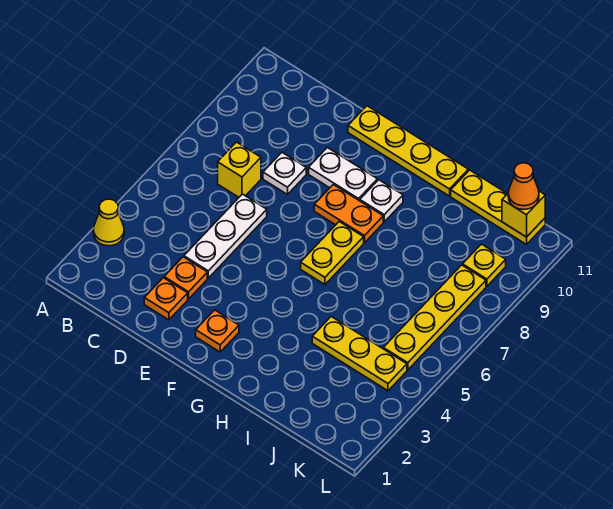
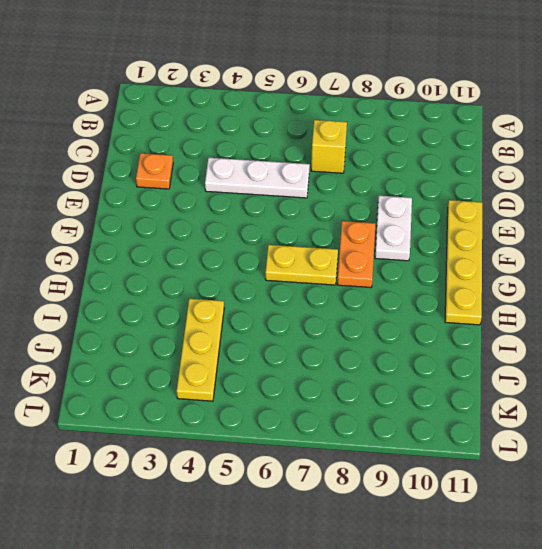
none -> yellow cone A3 level 1
none -> orange plate D3 level 1
none -> white plate D8 level 1

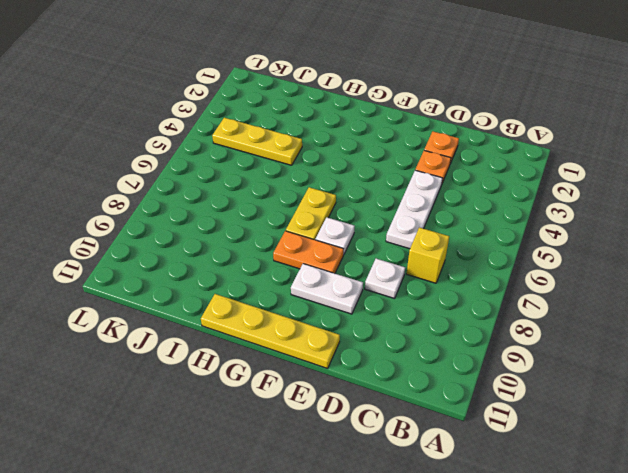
white plate F7 level 1 -> white plate G9 level 1
none -> yellow cone A3 level 1
none -> orange plate F2 level 1
none -> yellow plate I11:K11 level 1

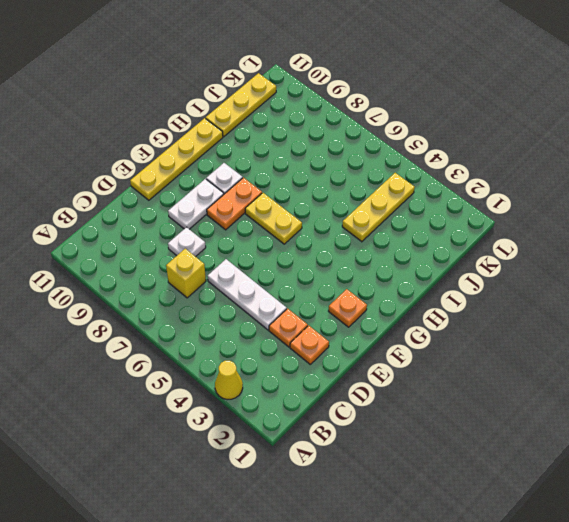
none -> yellow plate K5:K8 level 1
none -> yellow plate K9 level 1
none -> yellow brick K11 level 2

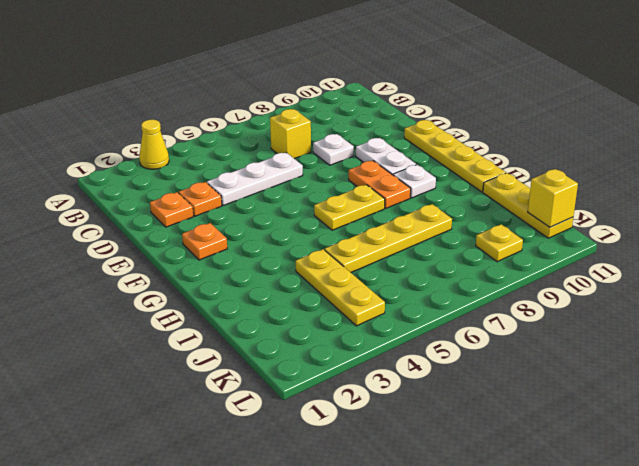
yellow plate I5:I8 level 1 -> yellow plate K5:K8 level 1
none -> orange cone K11 level 3

